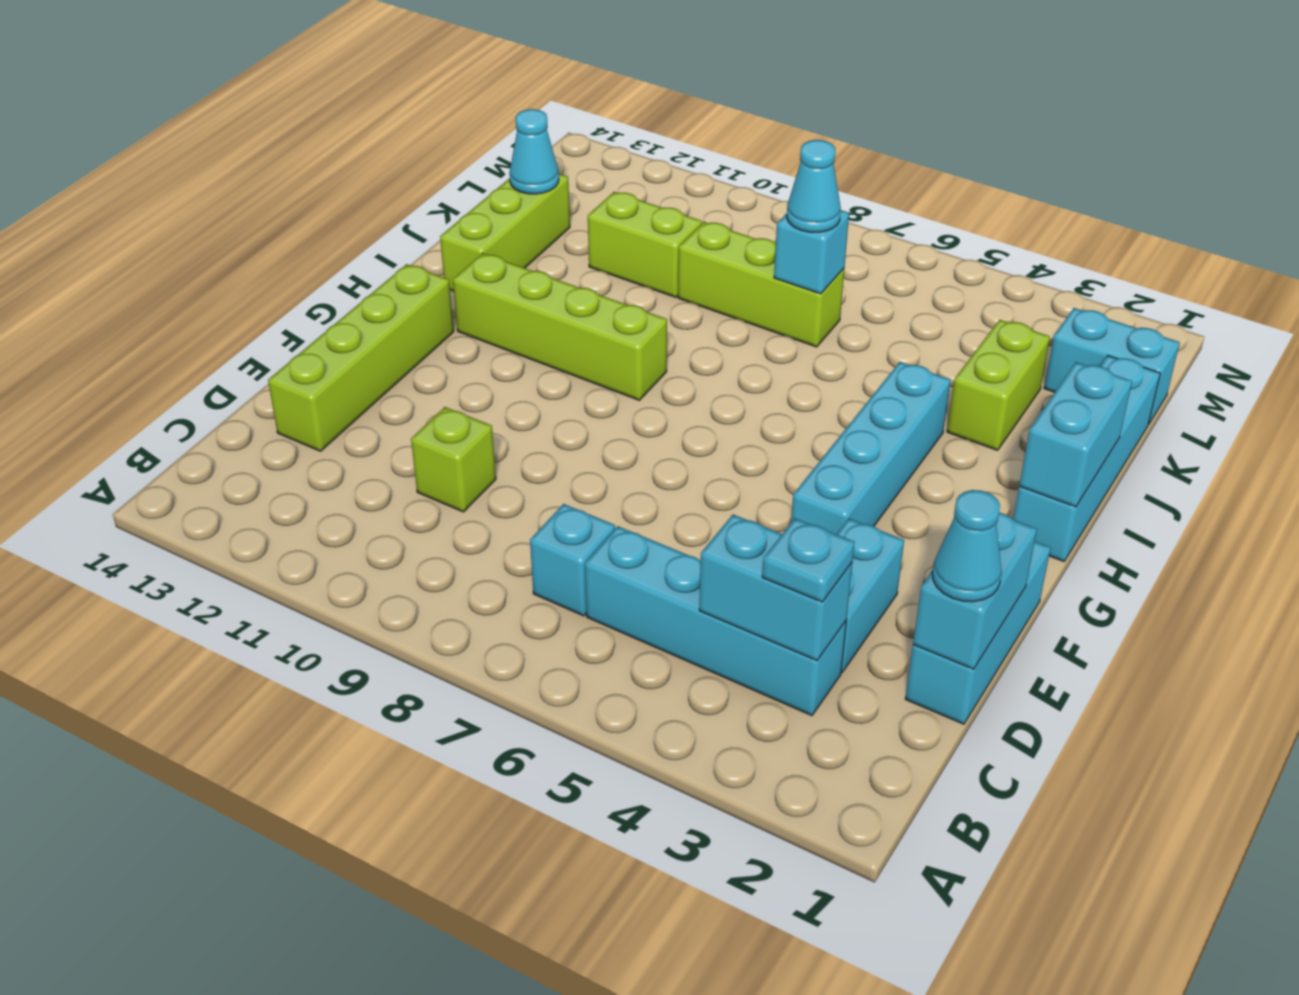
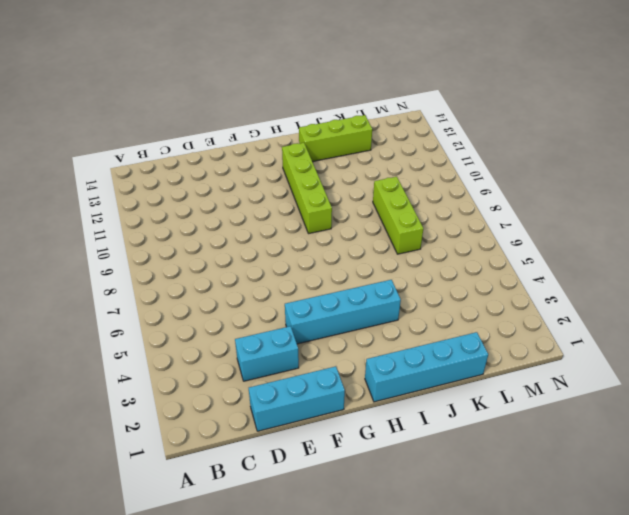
none -> cyan brick C3:C6 level 1
none -> cyan brick C7 level 1
none -> lime brick D10 level 1

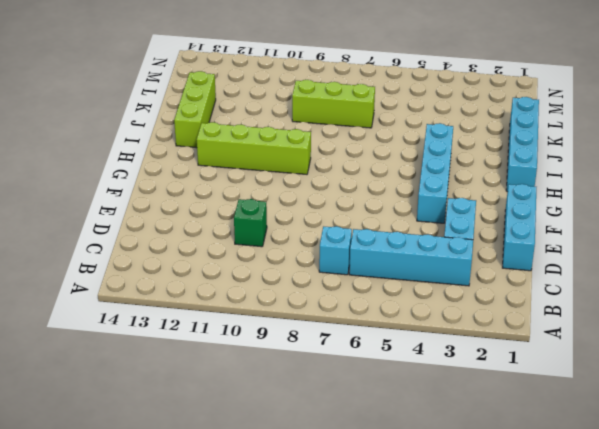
green brick D10 level 1 -> lime brick D10 level 1
none -> lime brick D13:G13 level 1
none -> lime brick J3:K3 level 1
none -> lime brick K10:K11 level 1

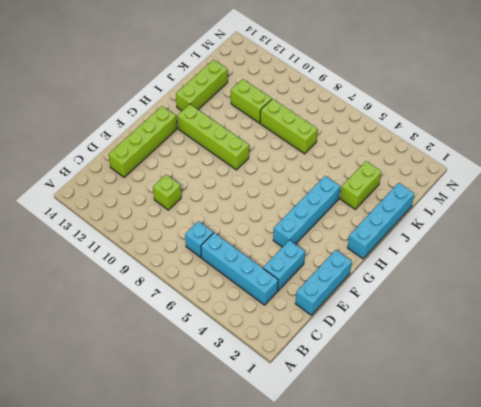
none -> cyan brick L1:L2 level 1
none -> cyan brick C3:C4 level 2
none -> cyan brick D1:E1 level 2

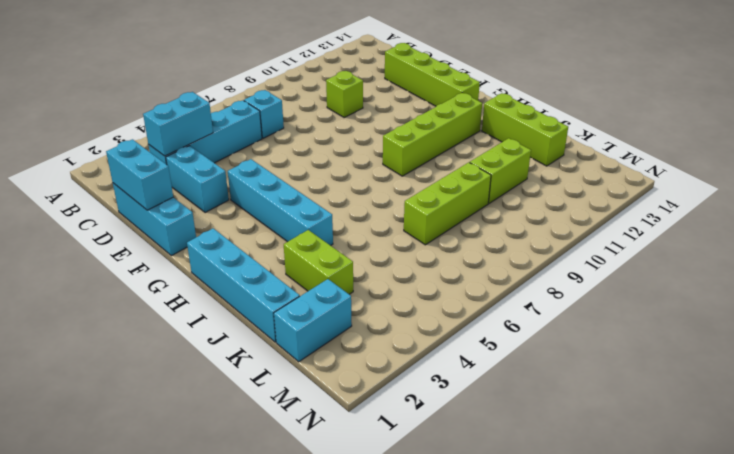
none -> cyan brick H1:I1 level 2
none -> cyan brick K7 level 2
none -> cyan cone K13 level 2

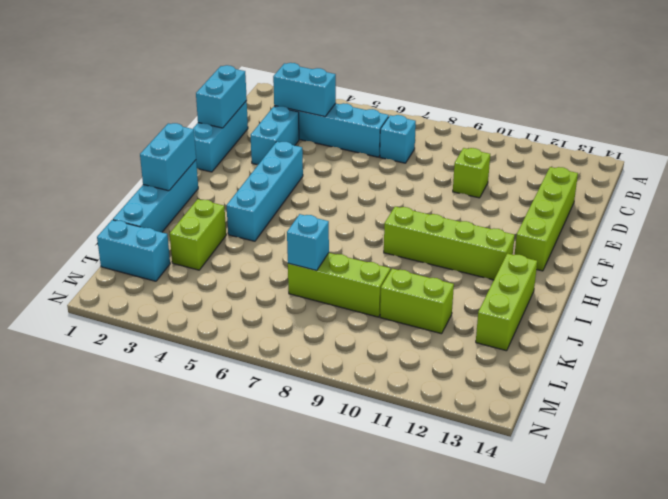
none -> cyan cone K13 level 2
none -> cyan plate C3 level 3
none -> cyan cone D1 level 3

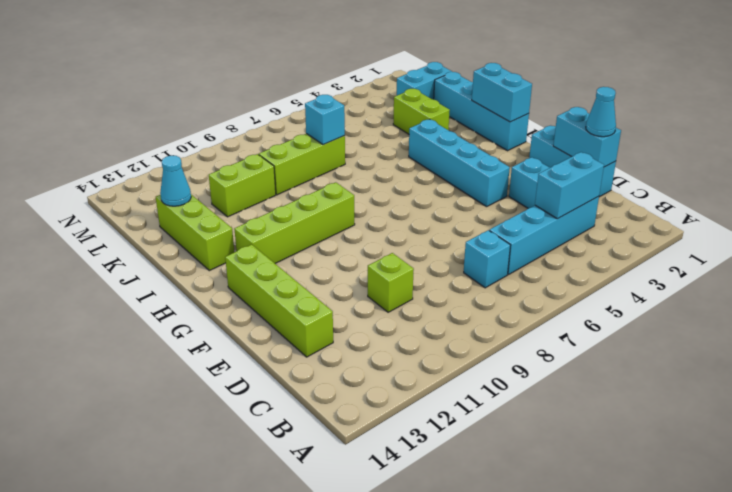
none -> cyan plate C3 level 3
none -> cyan cone K7 level 3

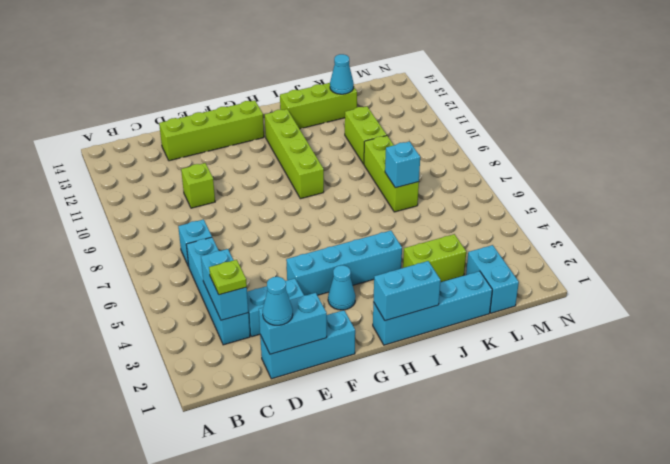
lime plate C3 level 3 -> cyan plate C3 level 3
cyan cone G3 level 1 -> cyan cone K7 level 3

